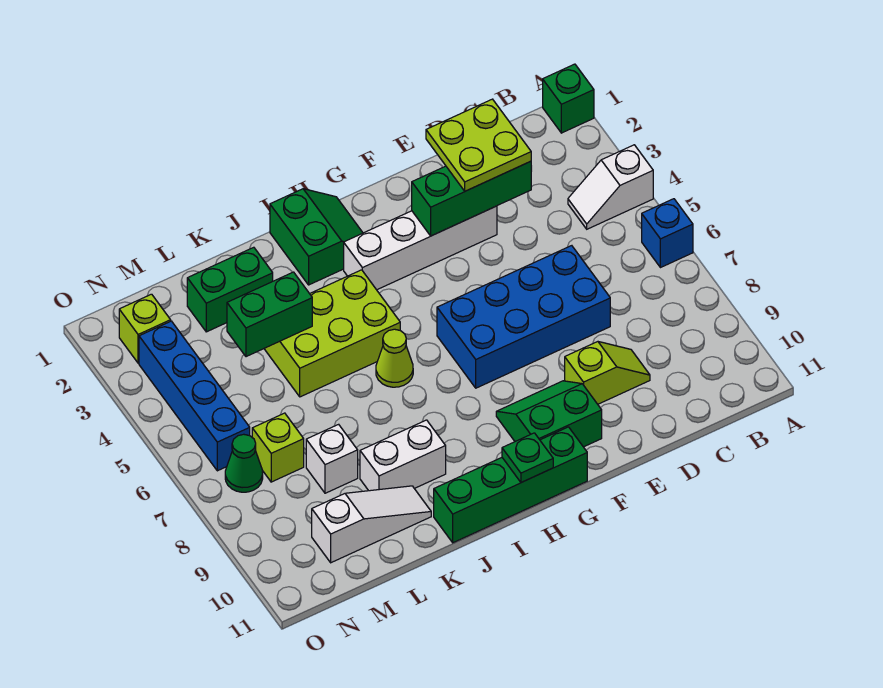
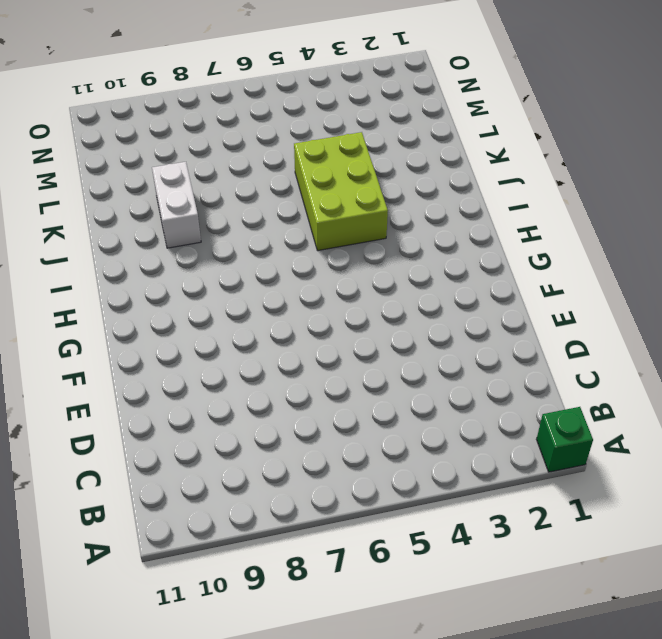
none -> white slope A4:B4 level 1 top A
none -> blue brick A6 level 1
none -> blue brick D6:G7 level 1

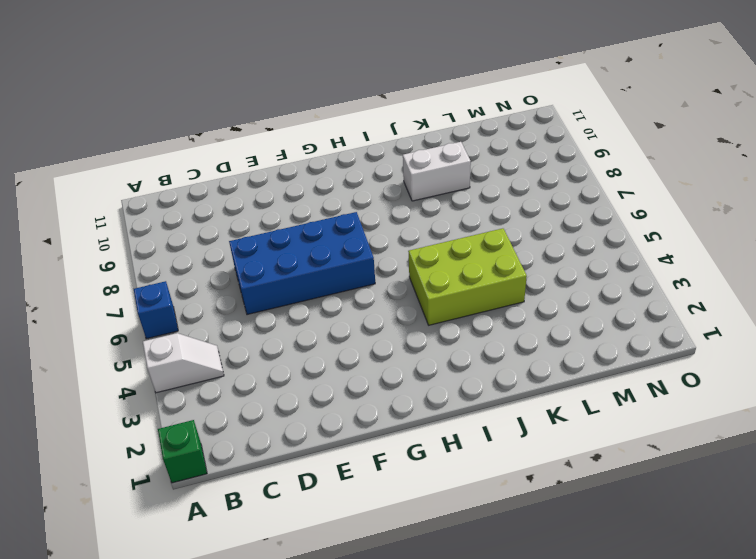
none -> lime slope D9:E9 level 1 top E
none -> white brick E3:H3 level 1
none -> green slope F9:G10 level 1 top 10

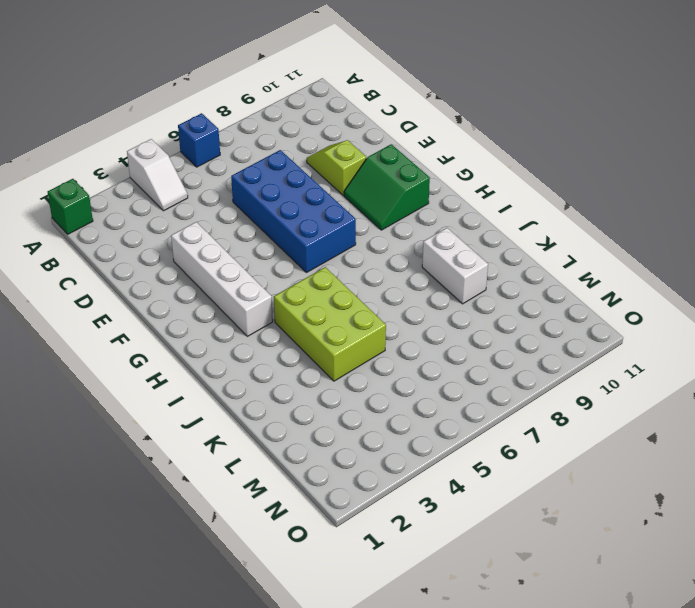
none -> green brick G11:J11 level 1
none -> green slope H1:I2 level 1 top I
none -> lime cone I6 level 1

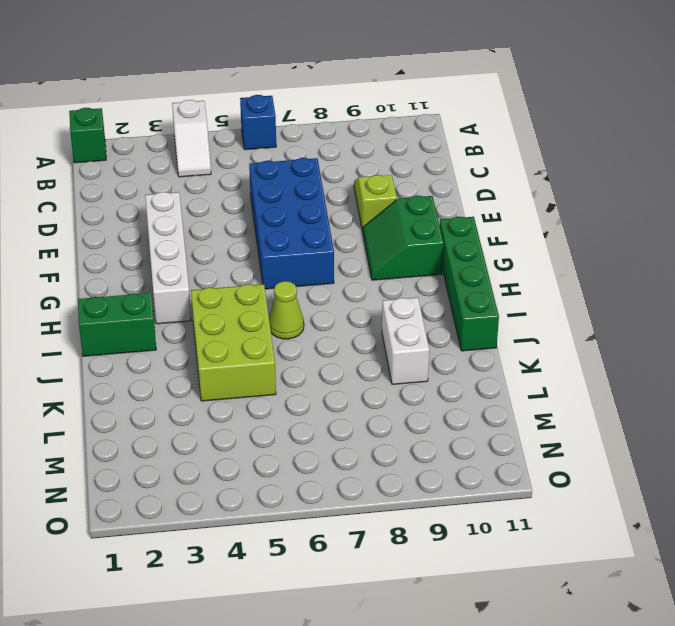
none -> green brick K2:L2 level 1
none -> white slope K10:M10 level 1 top M
none -> white brick L8 level 1

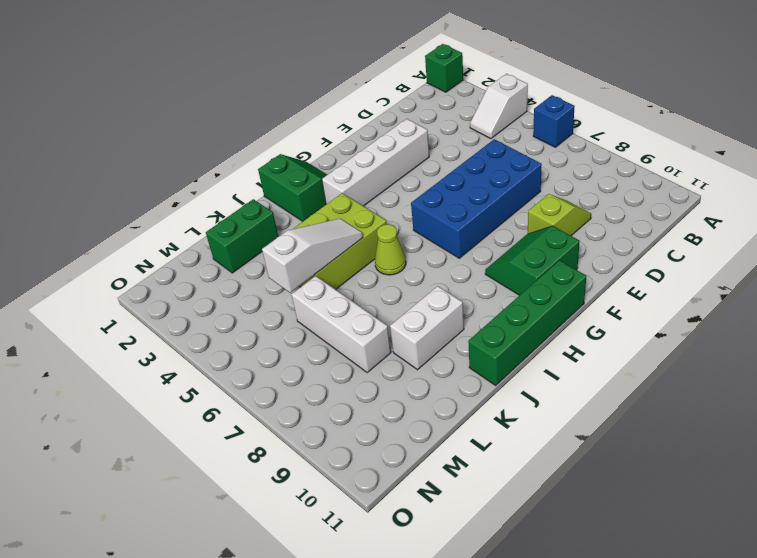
white slope J5:L5 level 2 top L -> white slope K10:M10 level 1 top M
white brick L6:L8 level 1 -> white brick L8 level 1
none -> lime brick M7 level 1
none -> lime brick N2 level 1
none -> blue brick N3:N6 level 1

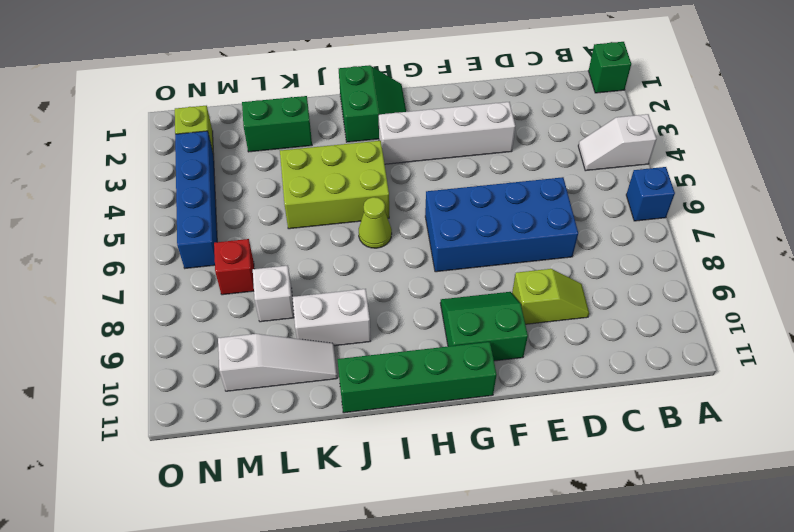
red brick M7 level 1 -> lime brick M7 level 1
none -> green cone N7 level 1
none -> green brick D3:F3 level 2
none -> green plate H11 level 2

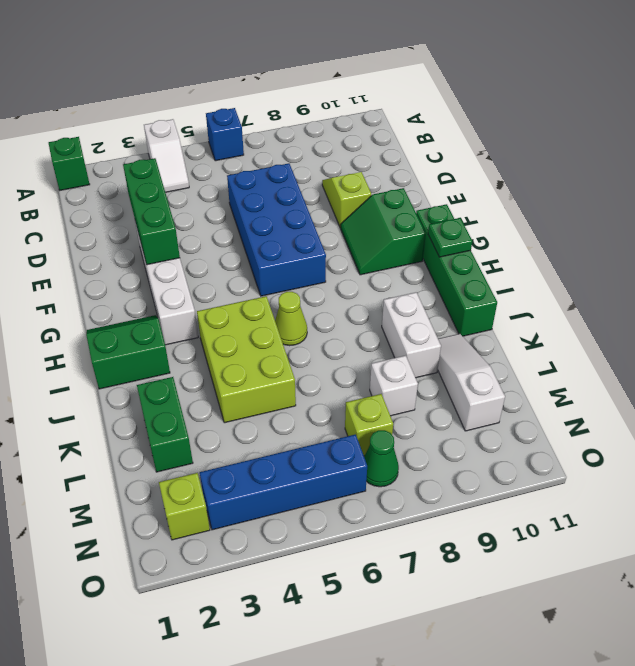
none -> green brick K4:L4 level 2
none -> lime plate D2:E3 level 3

